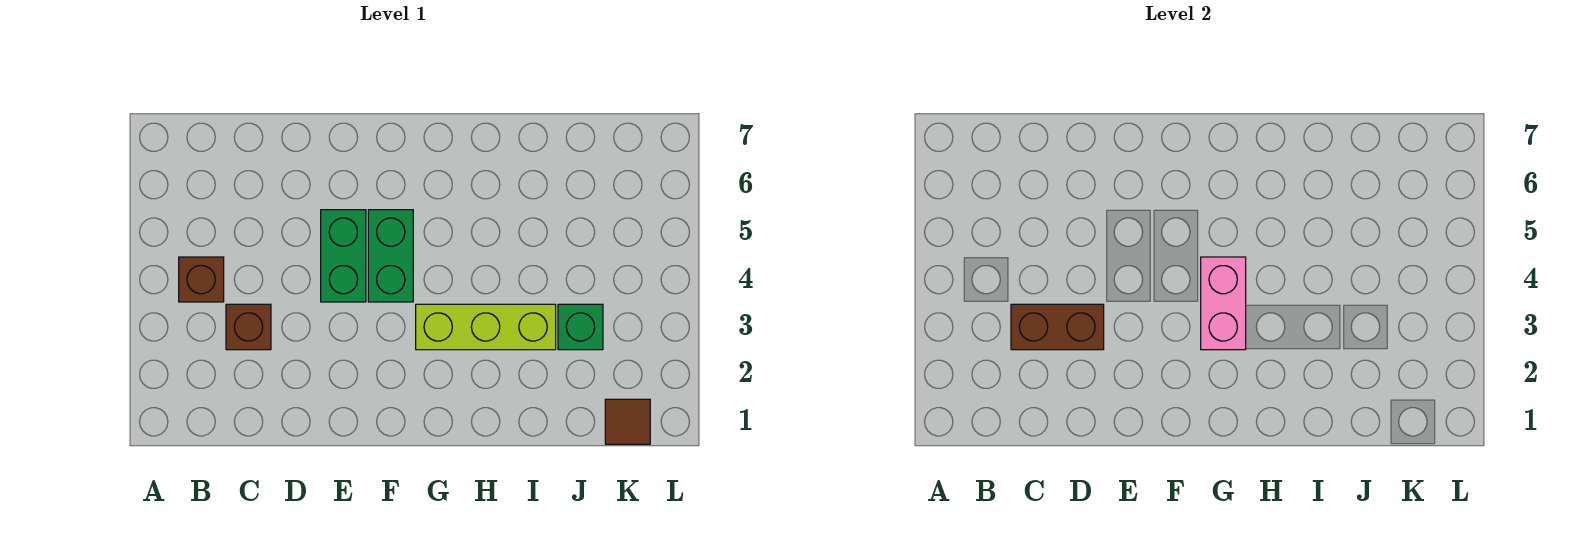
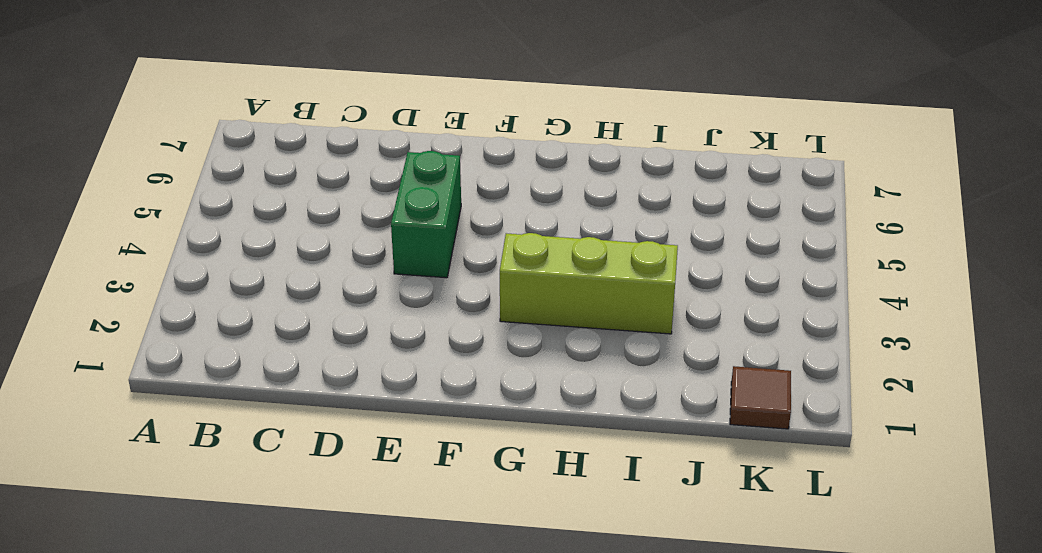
none -> brown brick B4 level 1
none -> brown brick C3 level 1

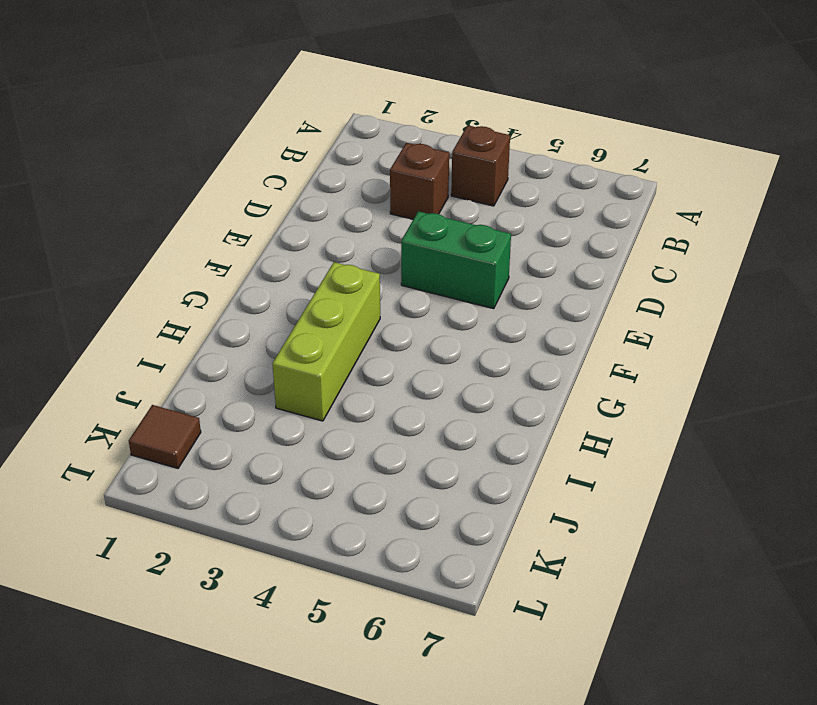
none -> green brick F4:F5 level 1
none -> green brick J3 level 1

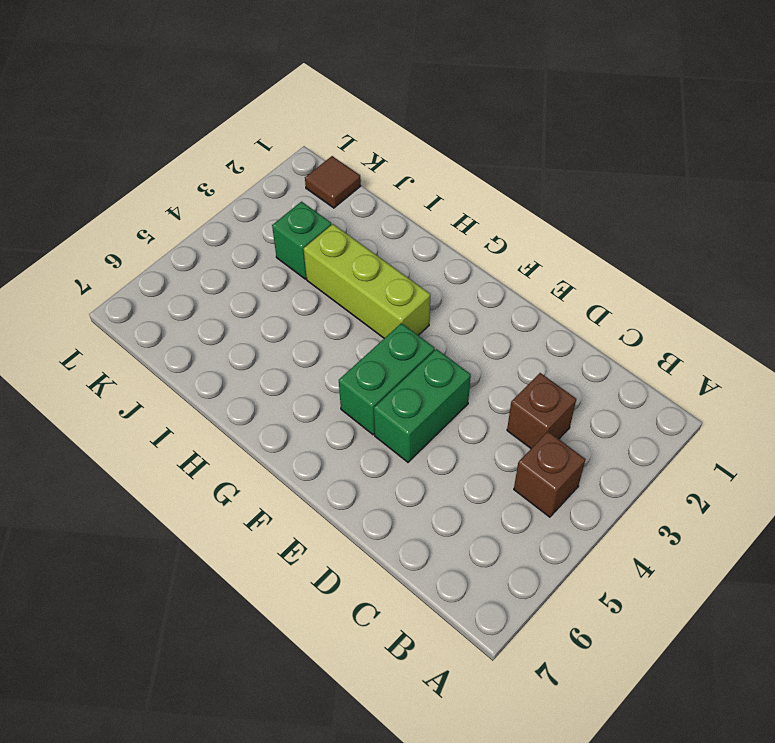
none -> brown brick C3:D3 level 2
none -> pink brick G3:G4 level 2

